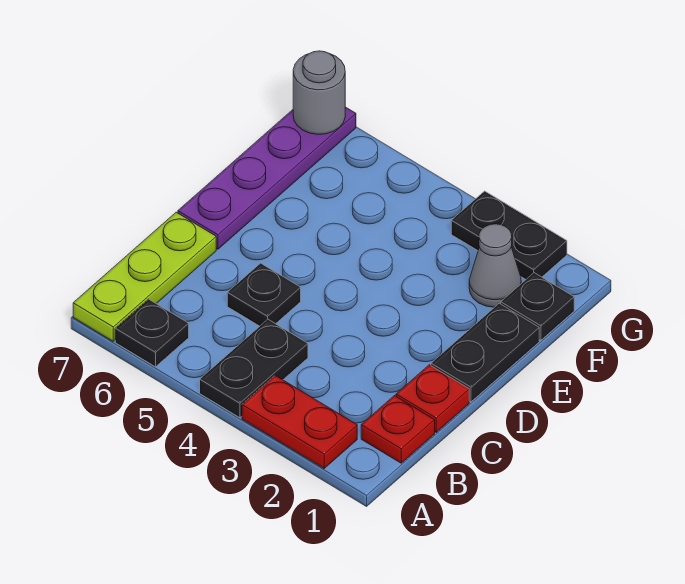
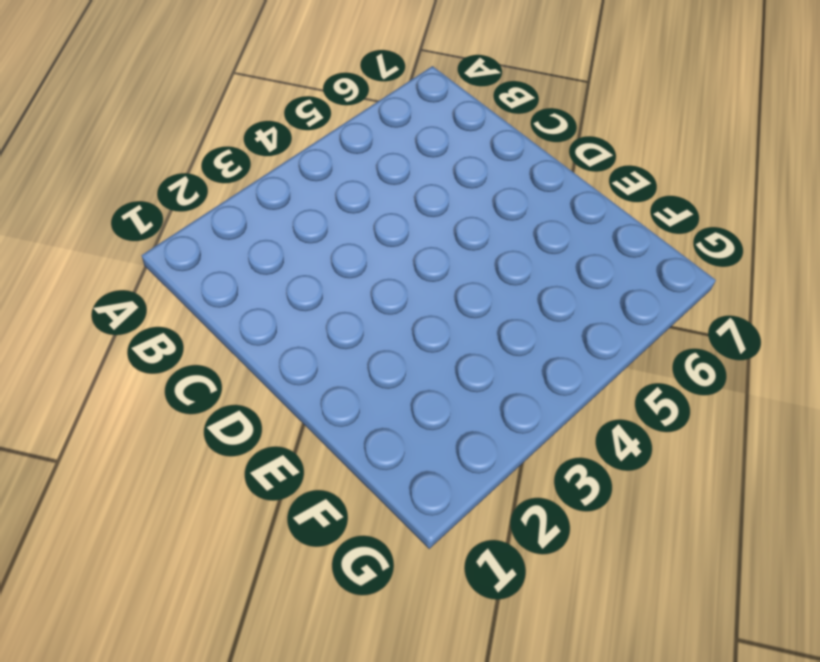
none -> red plate A2:A3 level 1
none -> black plate A4:B4 level 1
none -> black plate A6 level 1

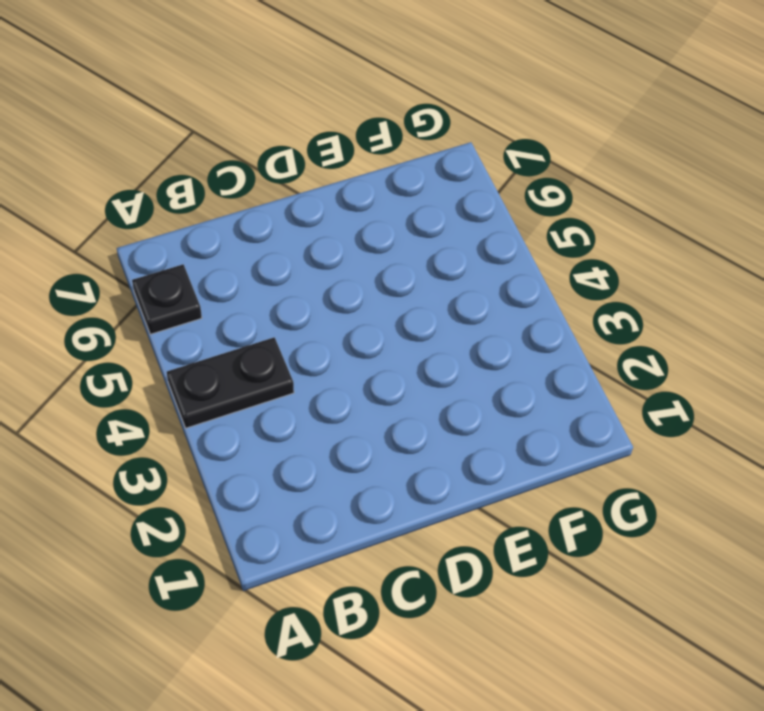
none -> red plate A2:A3 level 1
none -> lime plate A7:C7 level 1
none -> red plate B1 level 1

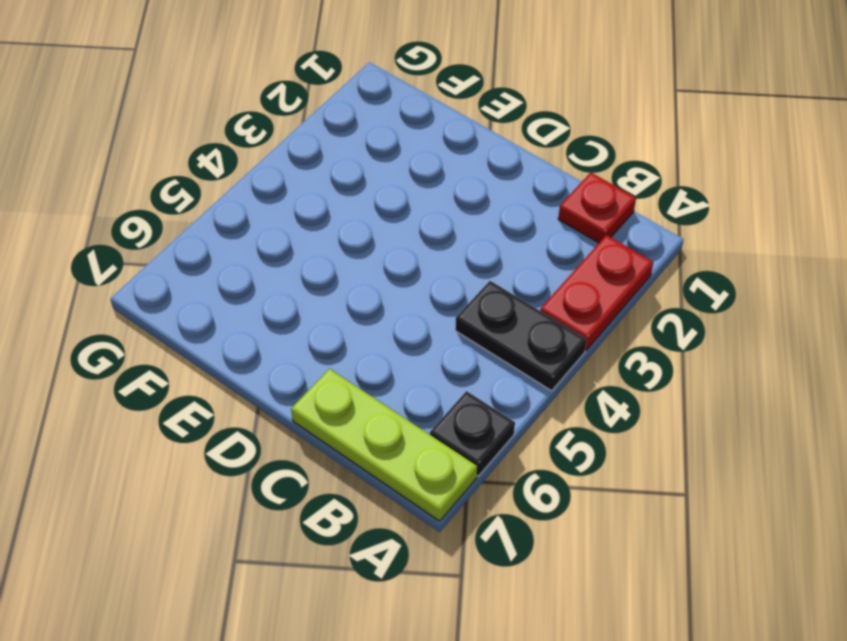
none -> red plate C1 level 1
none -> black plate C5 level 1
none -> black plate D1:E1 level 1

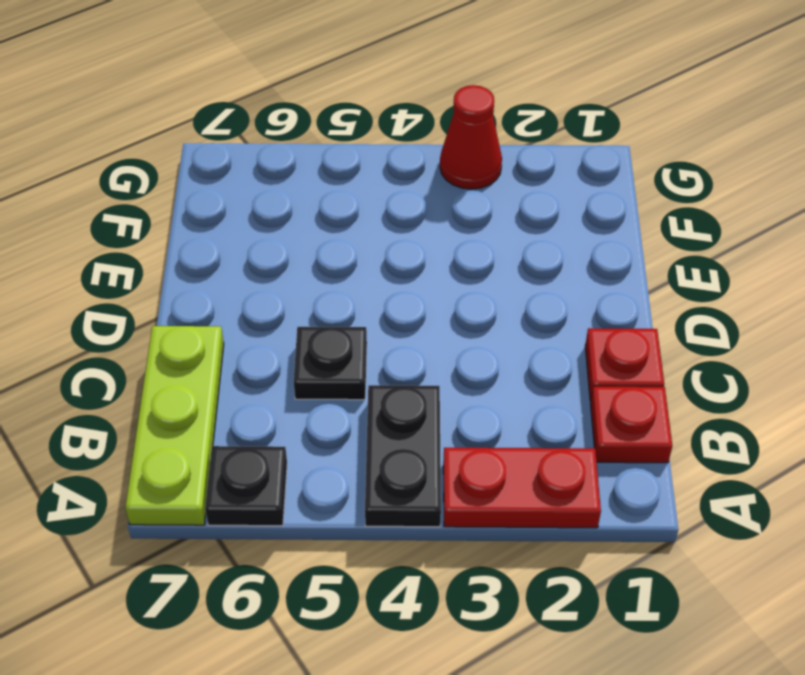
red cone G3 level 1 -> black plate G2:G3 level 1
none -> black plate D1:E1 level 1
none -> purple plate D7:G7 level 1
none -> black plate F1 level 1

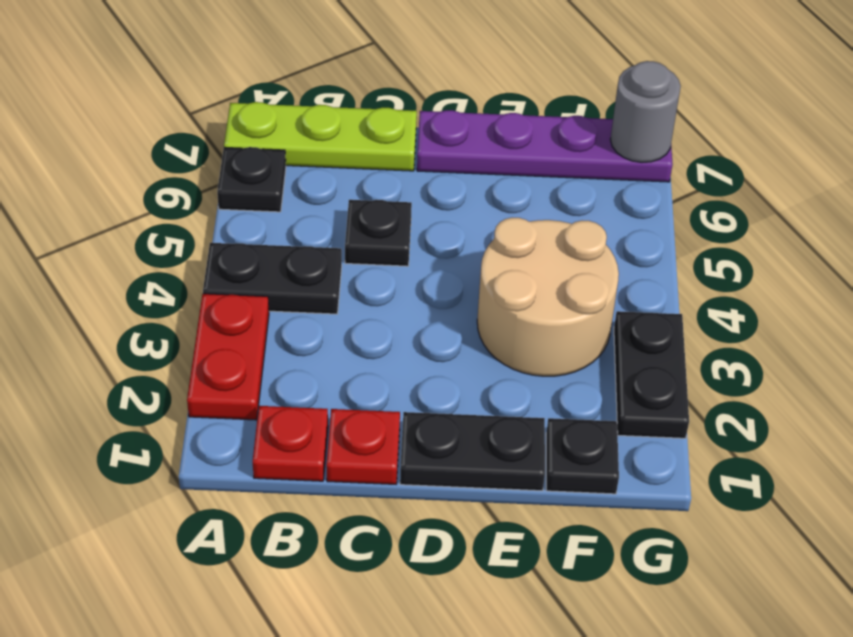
tan round brick E3:F4 level 1 -> none
none -> grey cone F2 level 1

